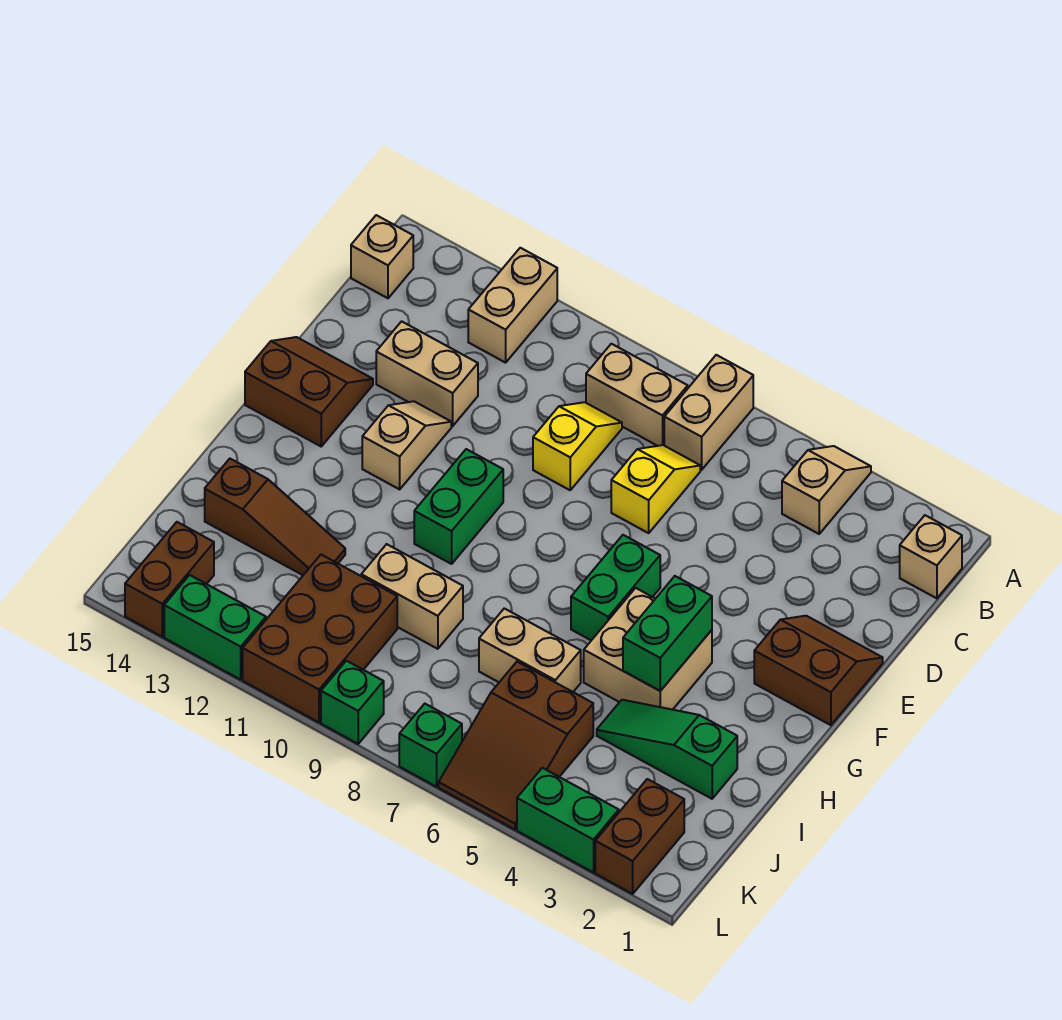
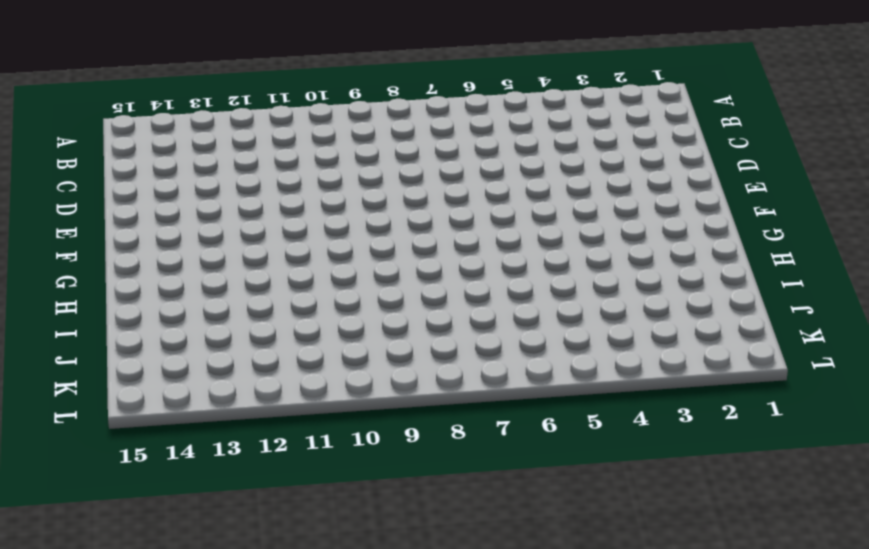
none -> tan slope A4:B4 level 1 top B
none -> tan brick A7:B7 level 1
none -> tan brick A12:B12 level 1

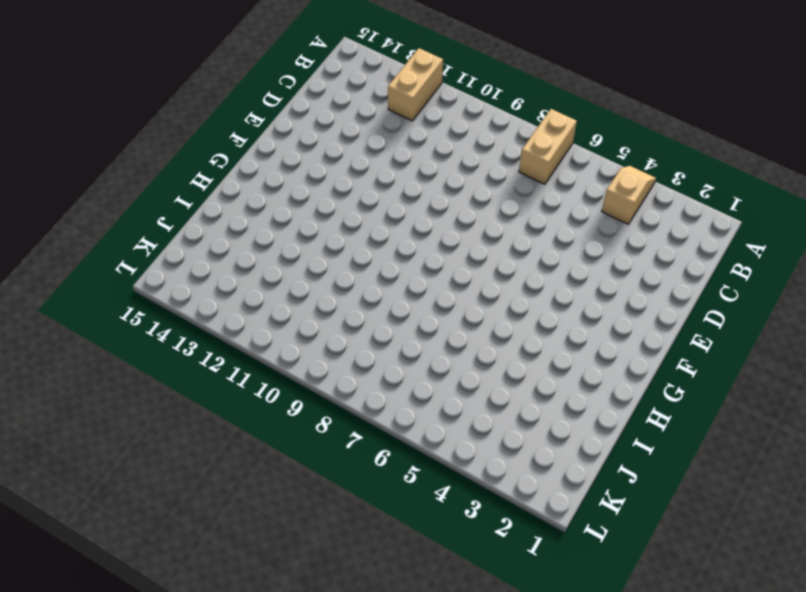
none -> tan brick B1 level 1
none -> tan brick B8:B9 level 1
none -> tan brick B15 level 1

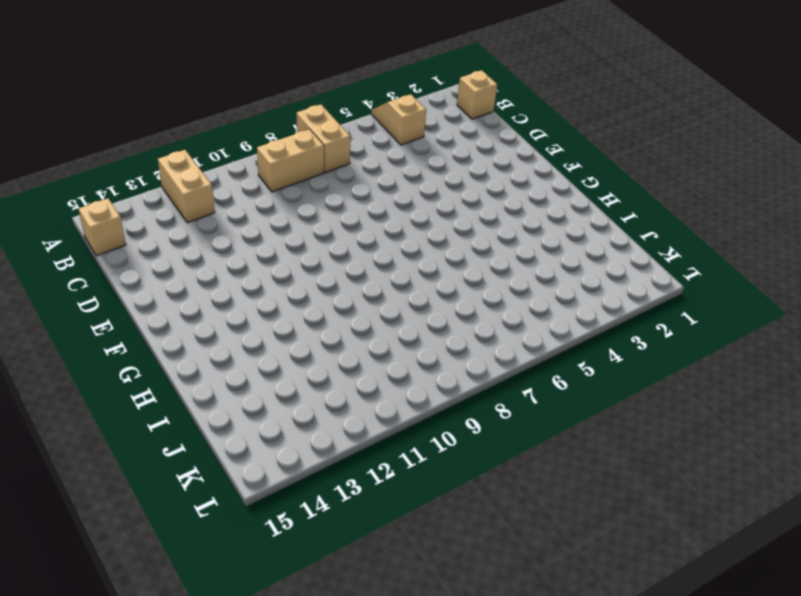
none -> yellow slope C7:D7 level 1 top D
none -> yellow slope C9:D9 level 1 top D
none -> tan brick D12:D13 level 1

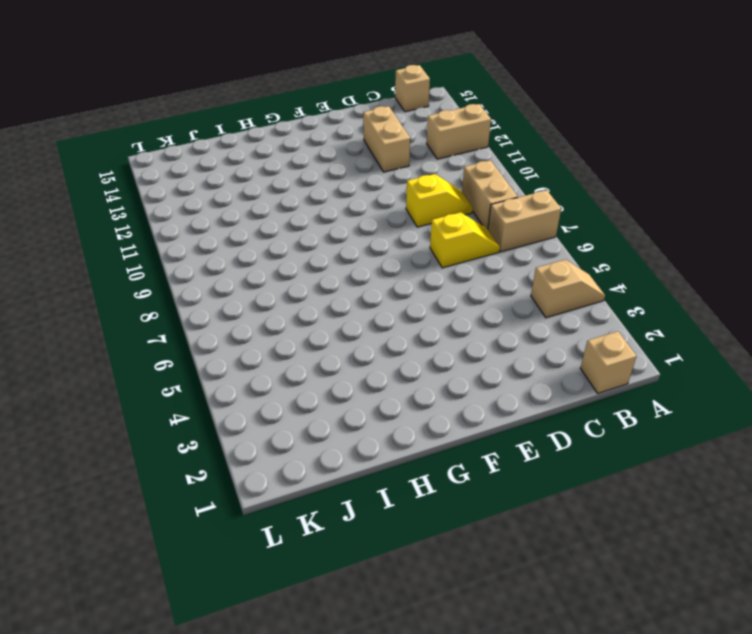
none -> brown slope E1:F2 level 1 top F
none -> tan slope E12:F12 level 1 top F
none -> brown slope E14:F15 level 1 top F

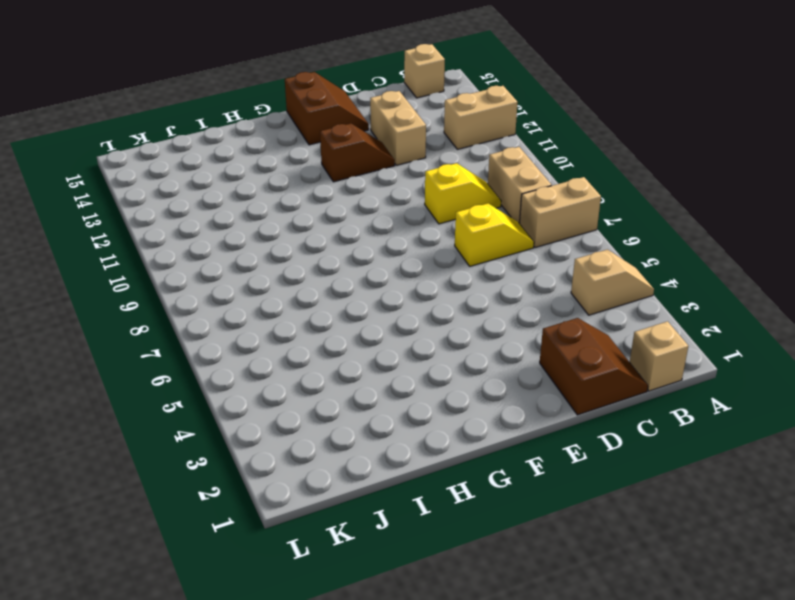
brown slope C1:D2 level 1 top D -> brown slope E1:F2 level 1 top F
brown slope E12:F12 level 1 top F -> tan slope E12:F12 level 1 top F
none -> green brick F6:G6 level 1
none -> green brick F10:G10 level 1
none -> tan brick G4:H5 level 1

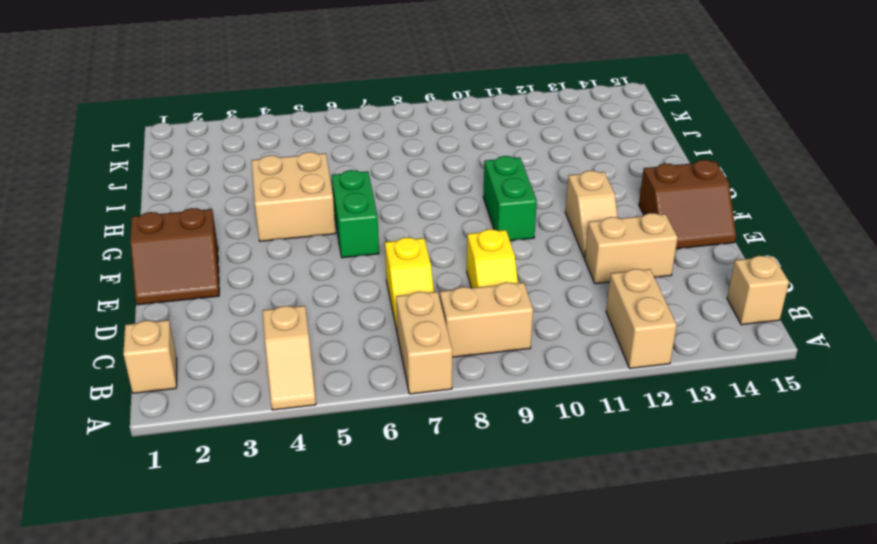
none -> green slope I2:I4 level 1 top 2
none -> tan brick I6:I7 level 1
none -> tan brick I9:I10 level 1

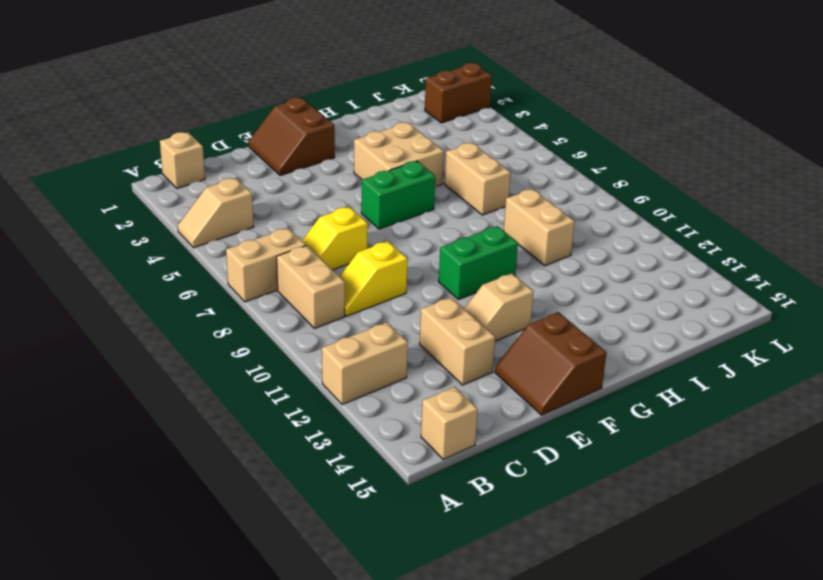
none -> green slope I2:I4 level 1 top 2
none -> brown slope I12:I14 level 1 top 14
none -> brown slope J5:L6 level 1 top J

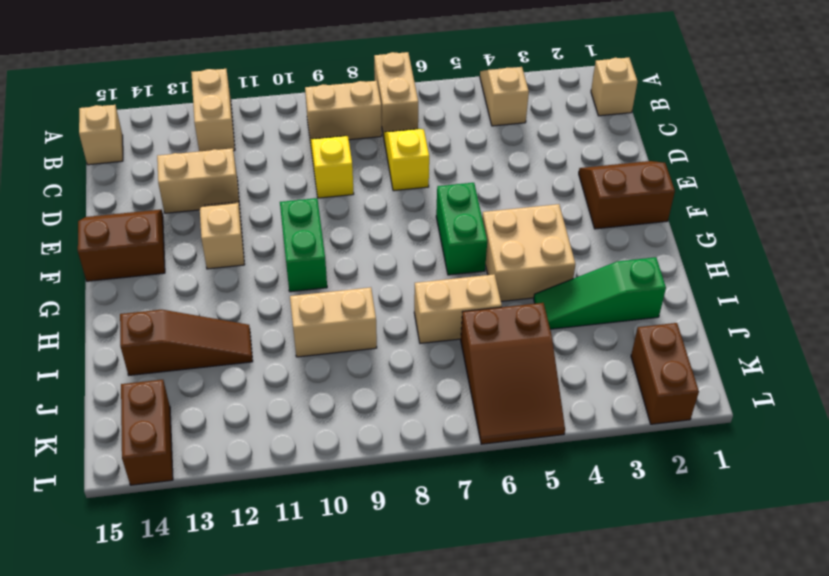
none -> brown brick J10:L11 level 1
none -> green brick L3:L4 level 1
none -> green brick L7 level 1

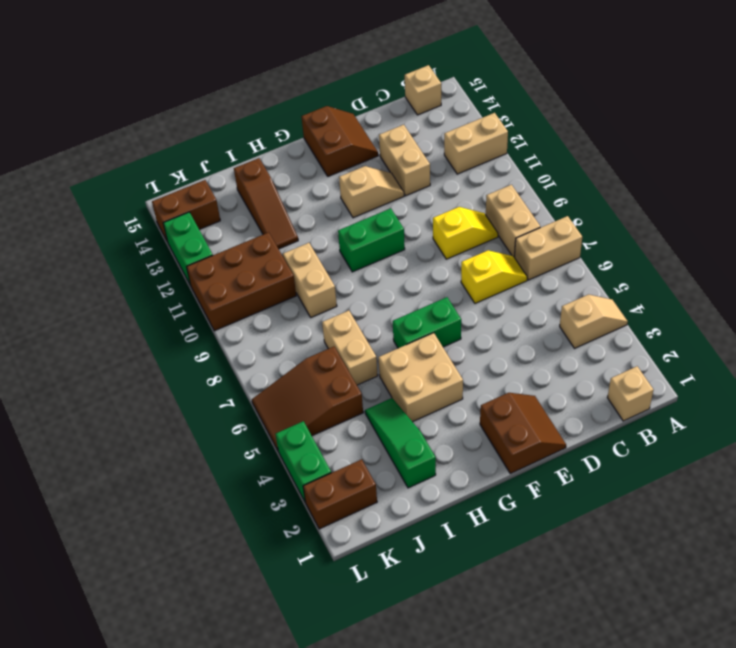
none -> green brick L7 level 1
none -> green brick L9 level 1
none -> green brick G4:H4 level 2

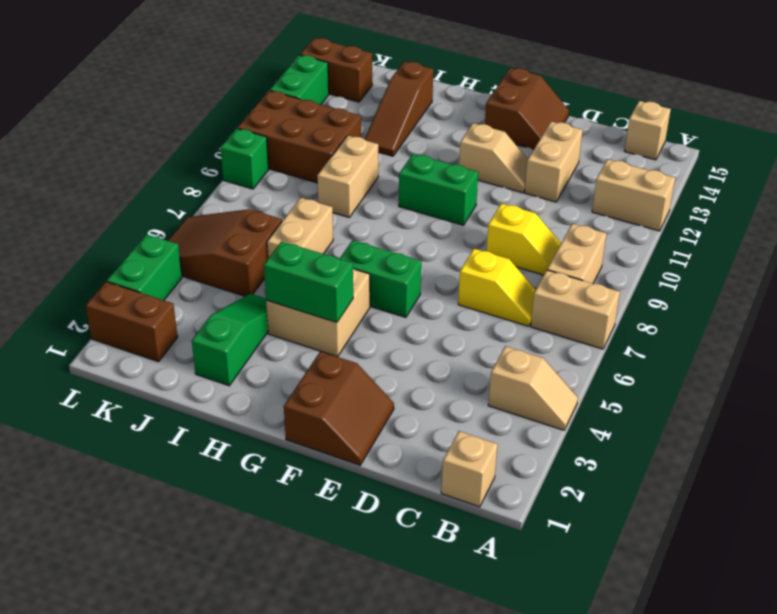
none -> green brick L7 level 1

